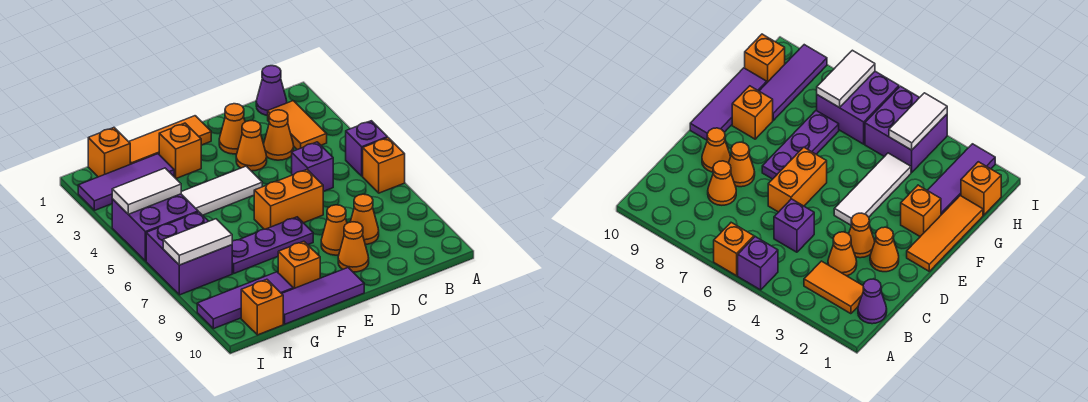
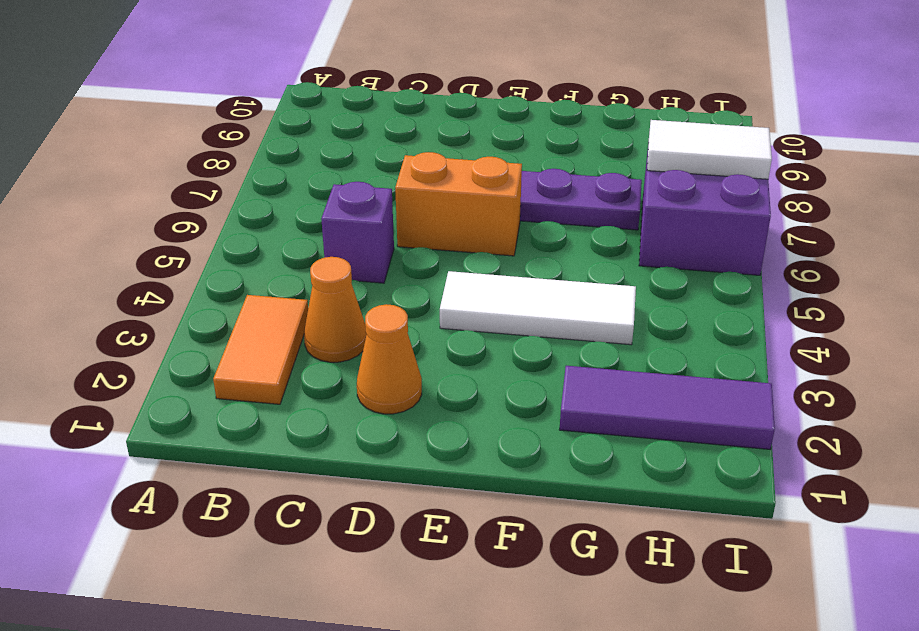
none -> purple brick A5 level 1
none -> orange brick A6 level 1
none -> purple cone B1 level 1

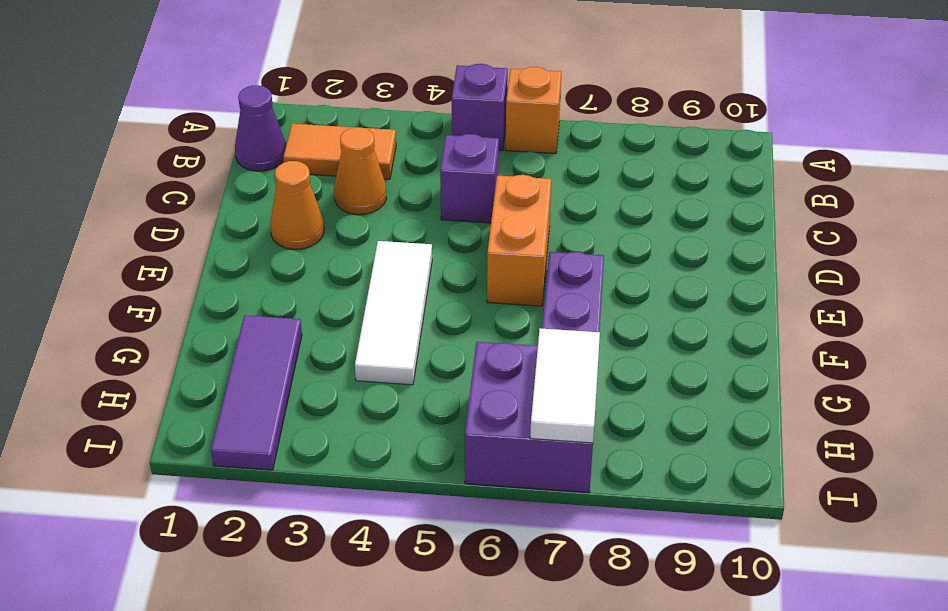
none -> orange cone C8 level 1
none -> orange cone D3 level 1
none -> orange cone D8 level 1

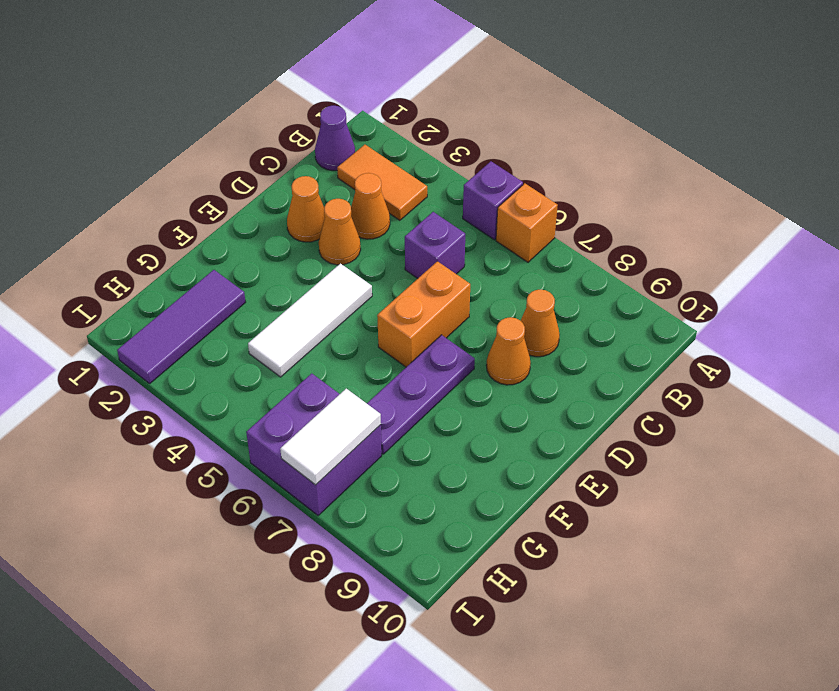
none -> orange cone D9 level 1
none -> orange tile E1:G1 level 1
none -> purple tile E10:G10 level 1

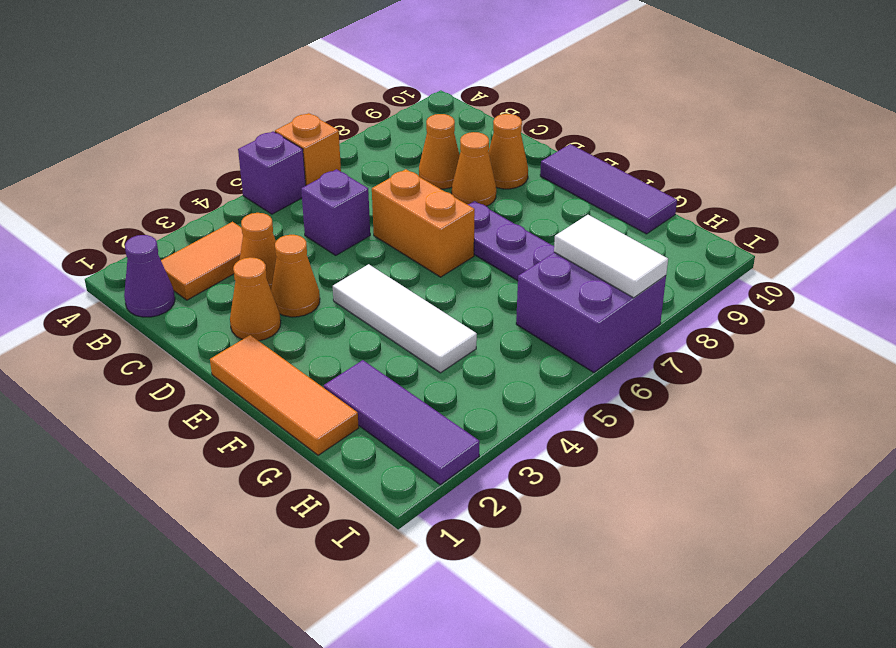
none -> orange brick F2 level 1
none -> orange brick F9 level 1
none -> purple tile G9:I9 level 1

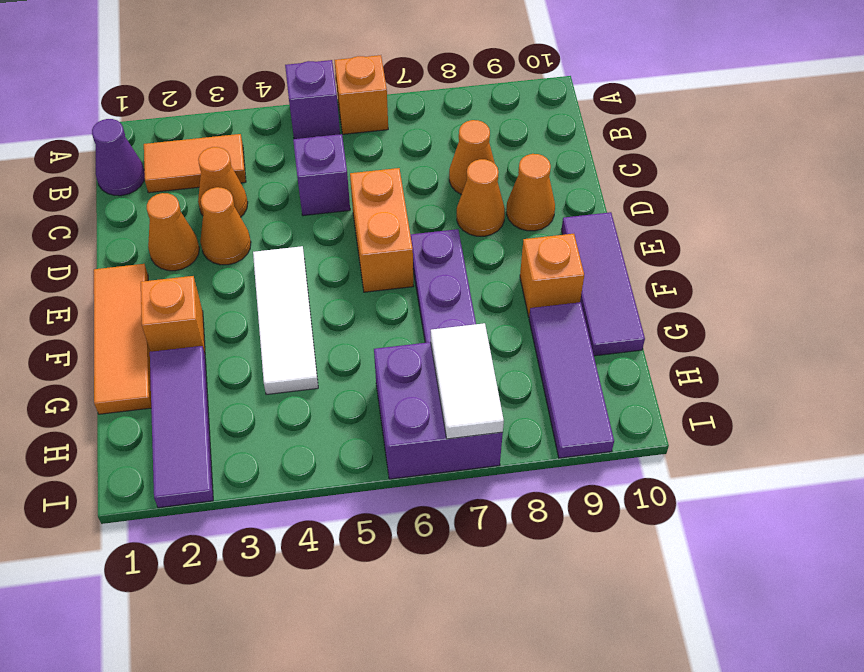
none -> orange brick H1 level 1
none -> purple brick H4:I5 level 1
none -> orange brick H10 level 1

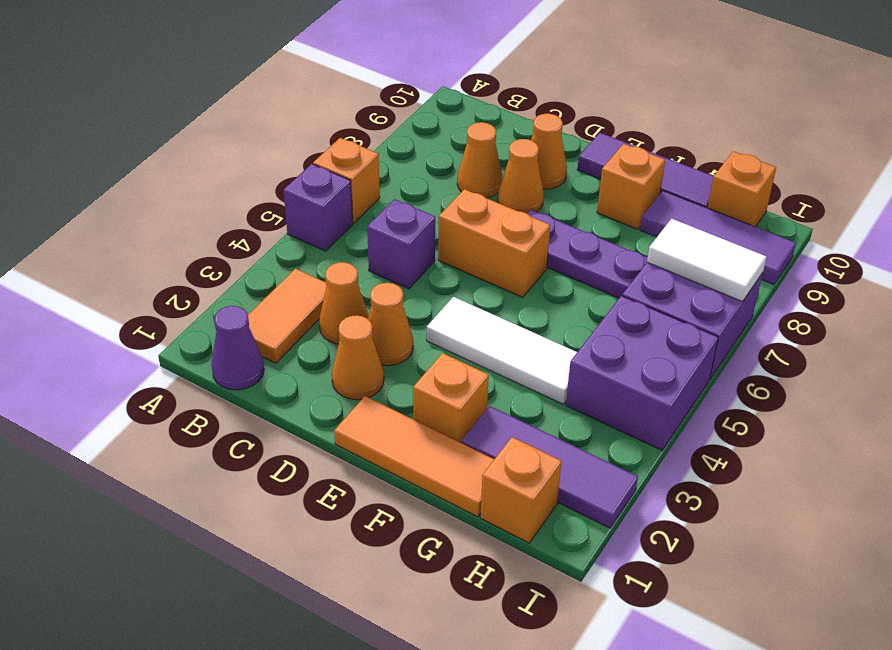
none -> white tile H4:I4 level 2

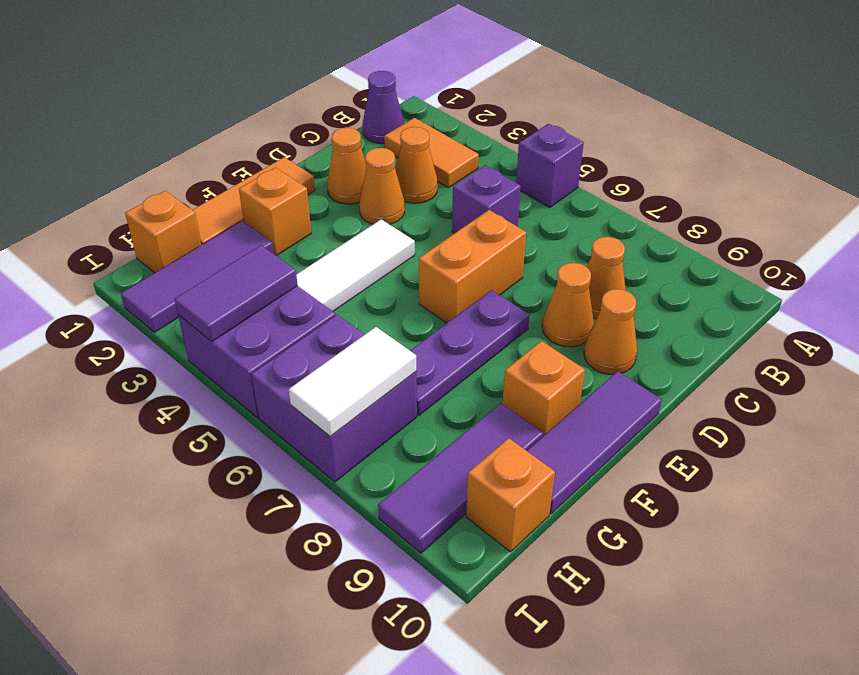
purple tile H4:I4 level 2 -> white tile H4:I4 level 2
none -> orange brick A6 level 1

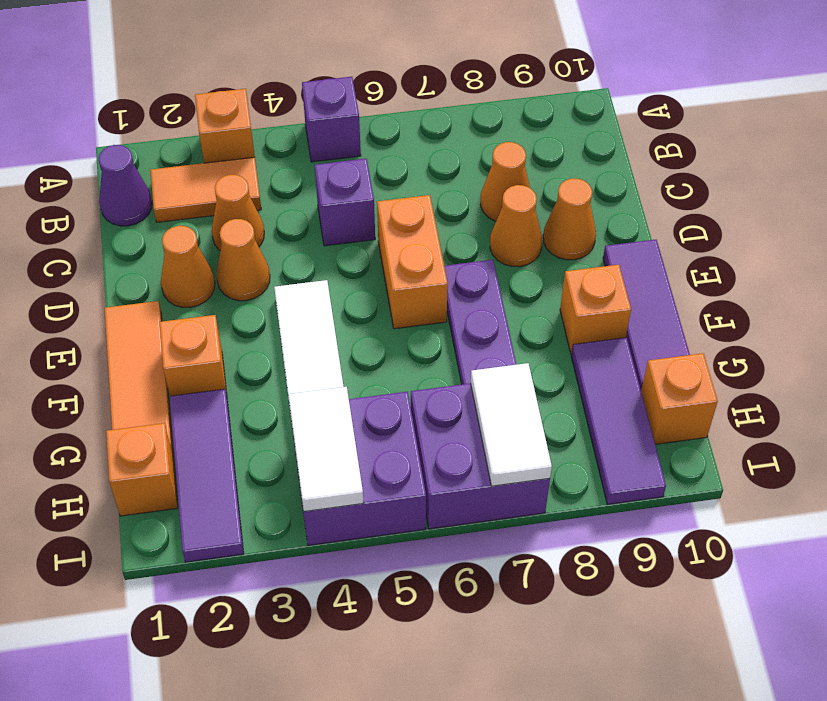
orange brick A3 level 1 -> orange brick A6 level 1

